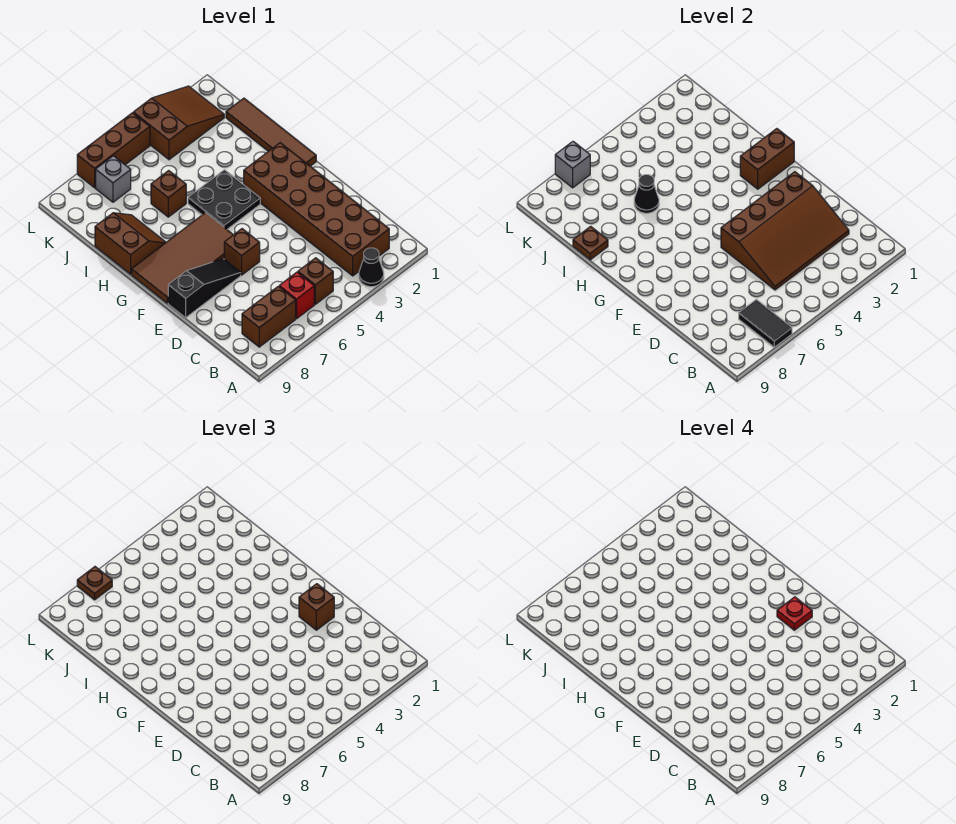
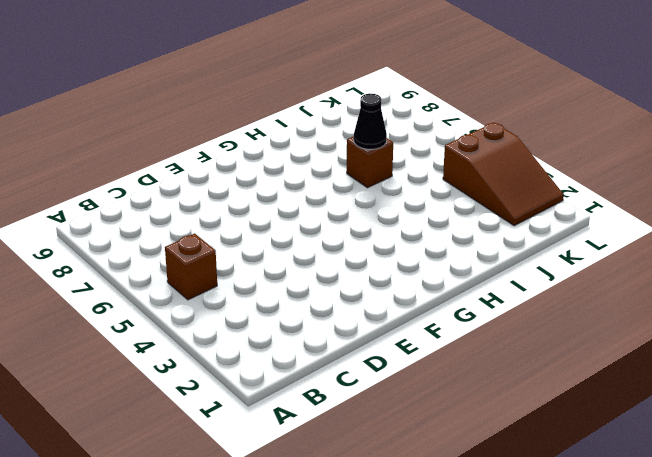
none -> black cone A3 level 1
none -> brown brick B2:G3 level 1
none -> red brick B6 level 1

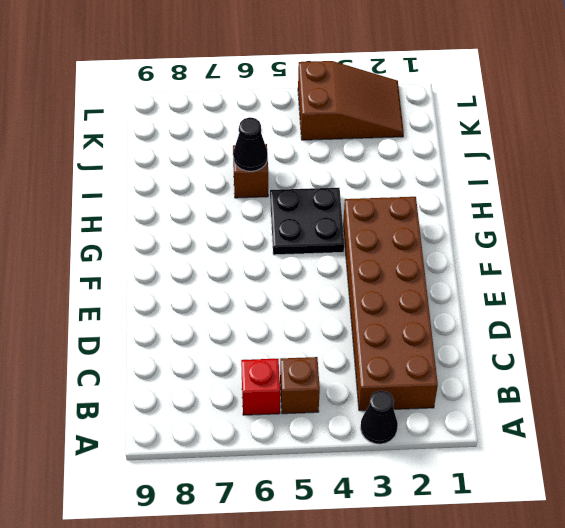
none -> brown brick B7:B8 level 1
none -> brown brick E6 level 1
none -> black slope E7:E9 level 1 top 9

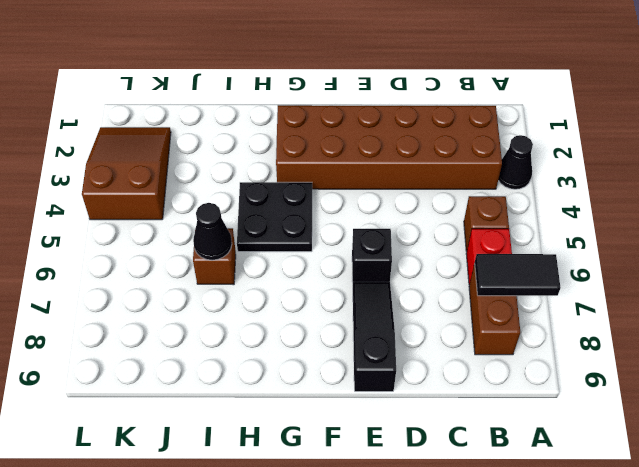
black brick E6 level 1 -> brown brick E6 level 1
none -> brown tile F6:G9 level 1
none -> brown tile G1:J1 level 1
none -> brown slope H8:I9 level 1 top 9

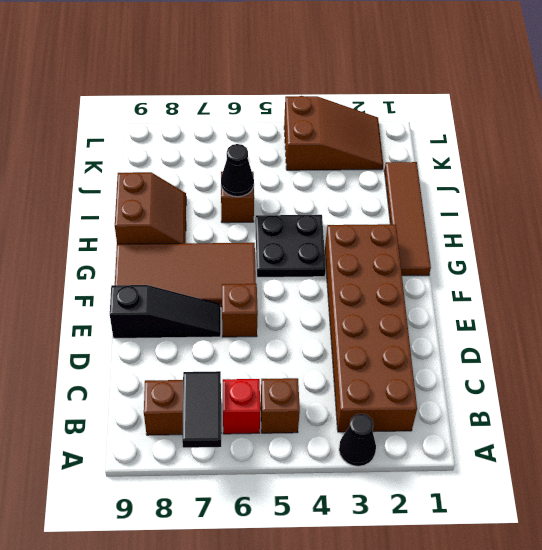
none -> grey brick K7 level 1
none -> brown brick L5:L7 level 1
none -> brown slope C2:E5 level 2 top E

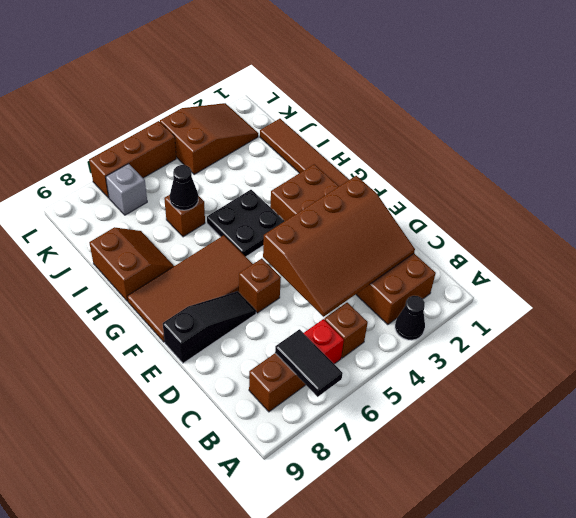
none -> brown brick G1:G2 level 2
none -> brown plate I9 level 2
none -> grey brick L7 level 2

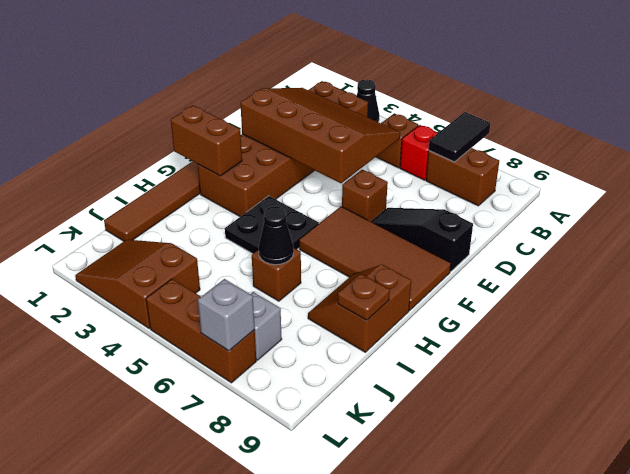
none -> brown brick E2 level 3
none -> brown plate L7 level 3
none -> red plate E2 level 4

